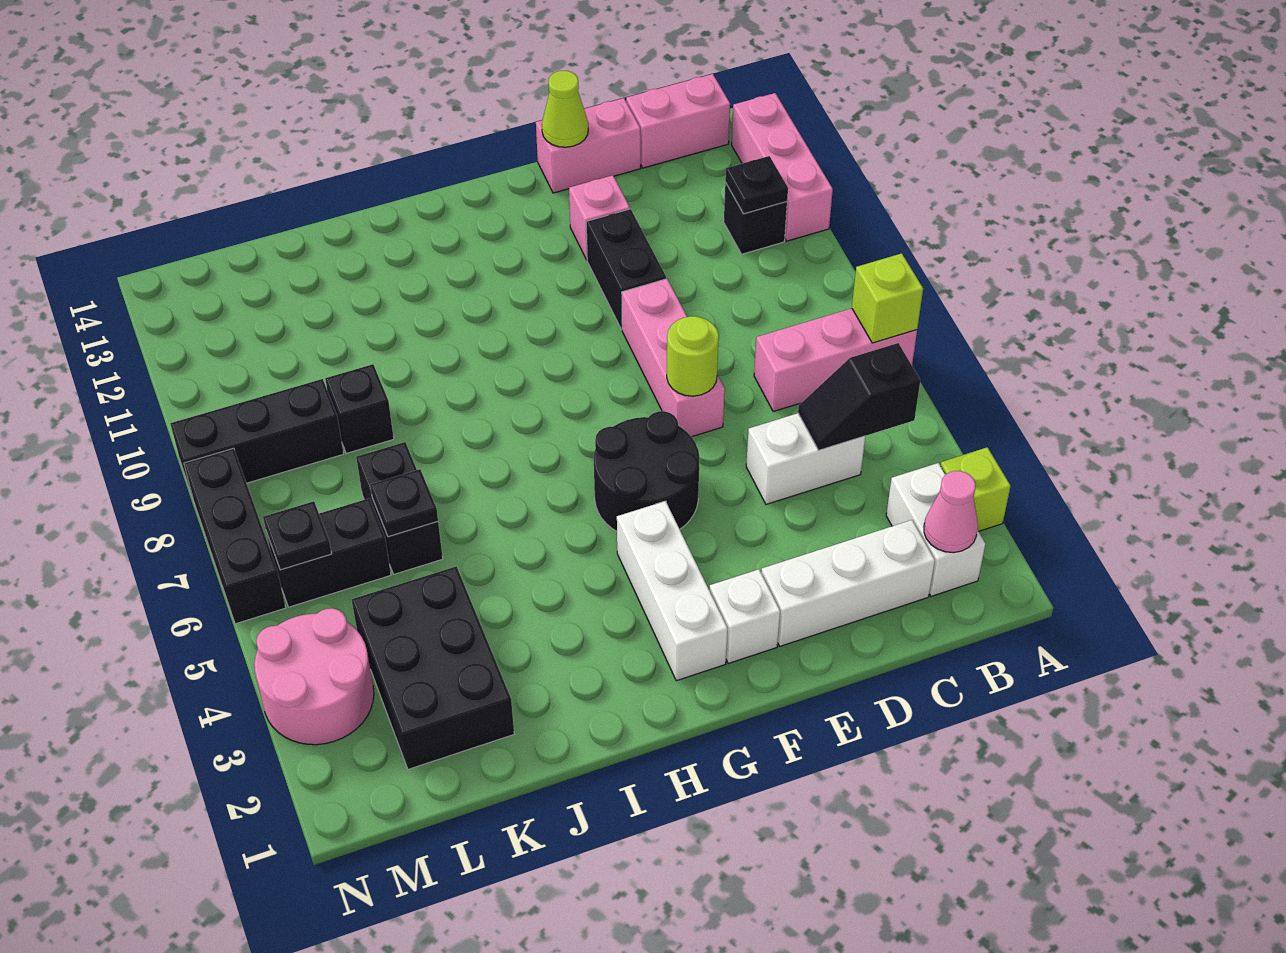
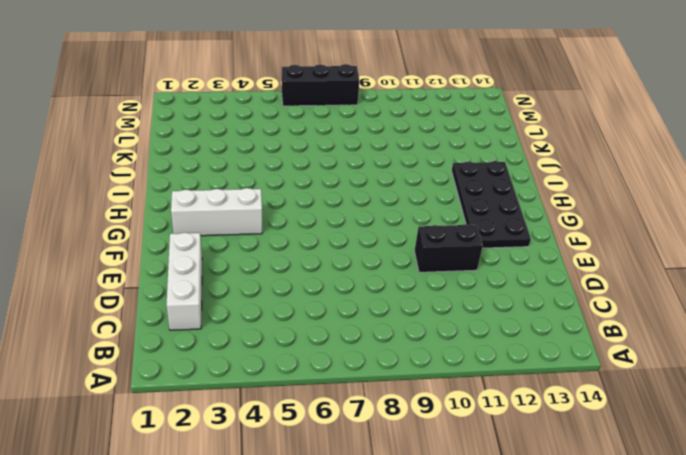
black plate F12:I13 level 1 -> none
none -> lime brick A3 level 1
none -> pink brick A7:C7 level 1
none -> pink brick A11:A13 level 1
none -> white brick B2:B3 level 1

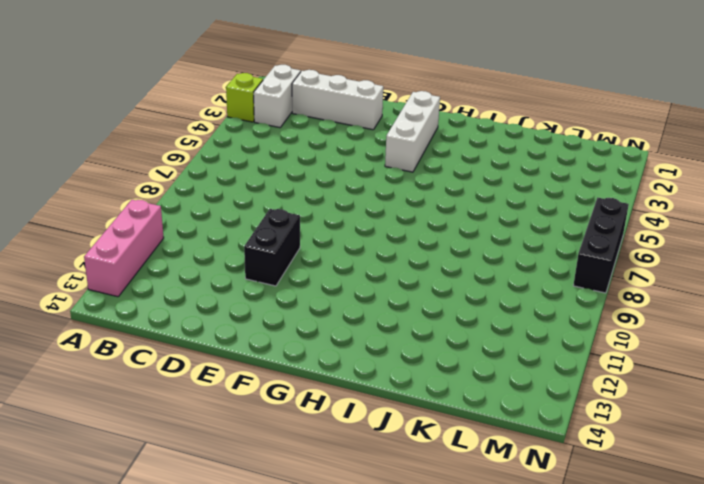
none -> pink brick A7:C7 level 1
none -> black brick B11 level 1
none -> pink brick B14:C14 level 1
none -> white brick C5:D5 level 1

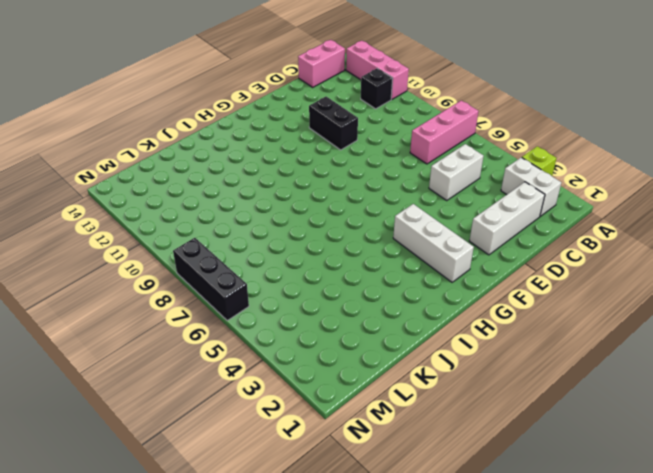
none -> pink brick D14:E14 level 1
none -> pink brick E7:E9 level 1
none -> pink brick E12 level 1
none -> white brick F2 level 1

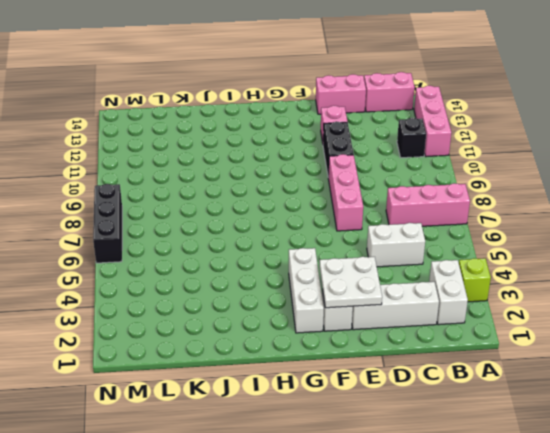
white plate E2:F3 level 2 -> none
none -> black round brick F5:G6 level 1
none -> black brick K2:L4 level 1
none -> black brick K6:K7 level 1
none -> black brick K9 level 1

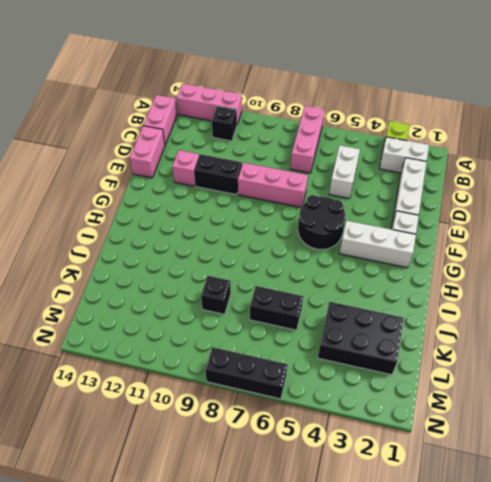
none -> black brick L6:M6 level 1
none -> black brick L9:N9 level 1
none -> pink round brick M3:N4 level 1
none -> lime brick A7 level 2

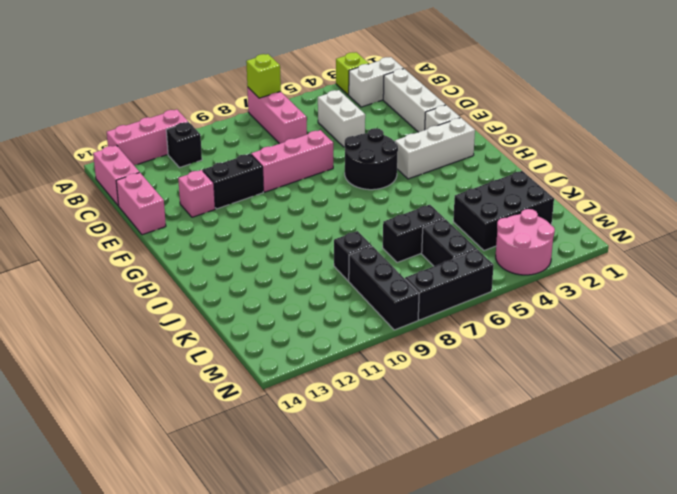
none -> pink cone B2 level 2
none -> black slope B5:C5 level 2 top B
none -> black plate B11 level 2
none -> lime round brick E7 level 2

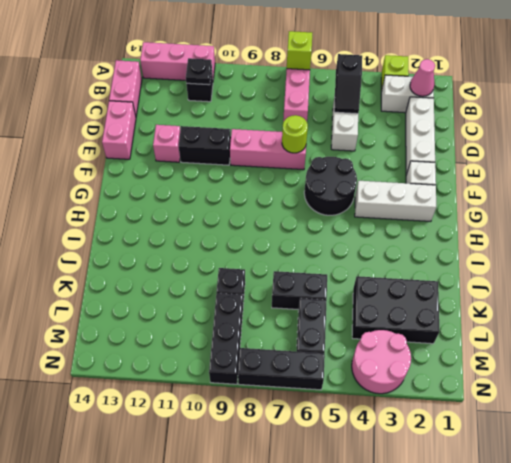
none -> lime cone E14 level 2
none -> black plate K6 level 2
none -> black plate M6 level 2

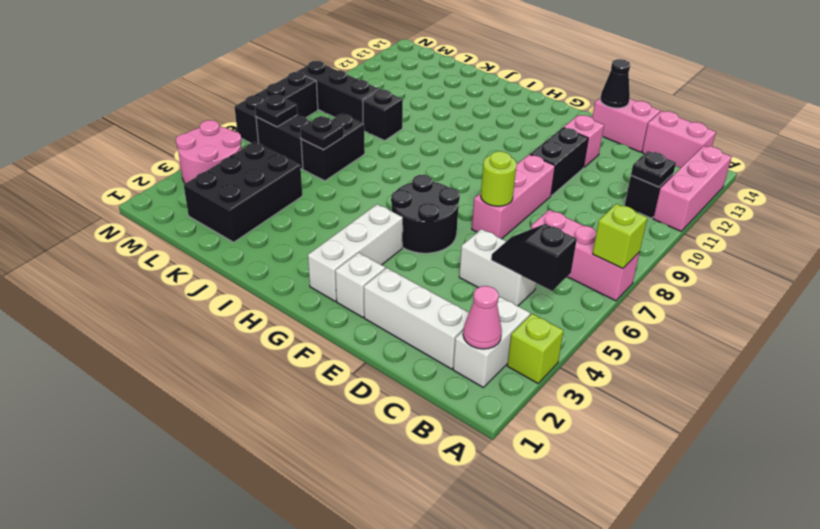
black cone E14 level 2 -> lime cone E14 level 2

